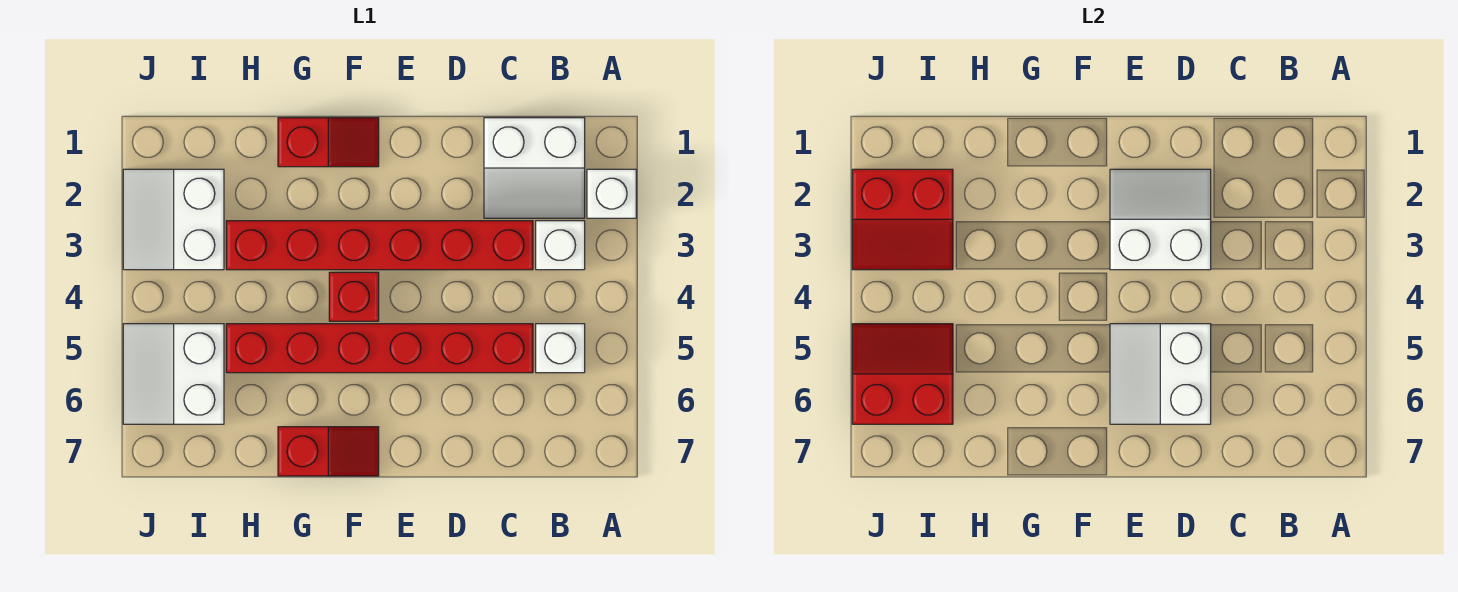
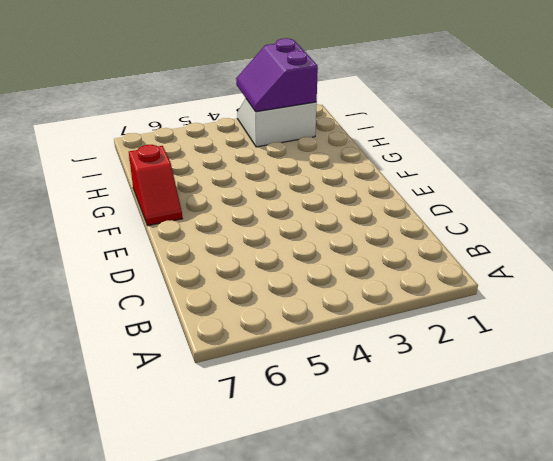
purple slope I2:J3 level 2 top 2 -> red slope I2:J3 level 2 top 2
none -> white brick A2 level 1
none -> white slope B1:C2 level 1 top 1
none -> white brick B3 level 1

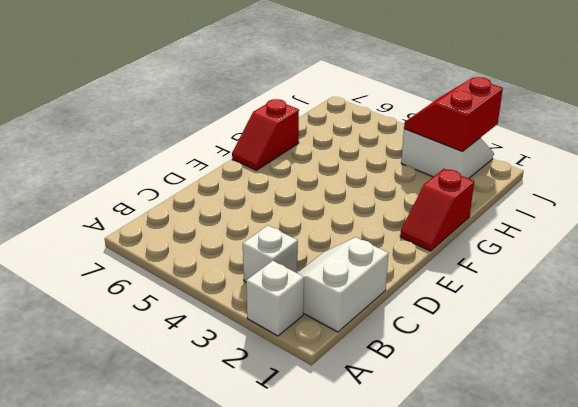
none -> white brick B5 level 1
none -> red brick C3:H3 level 1
none -> red brick C5:H5 level 1

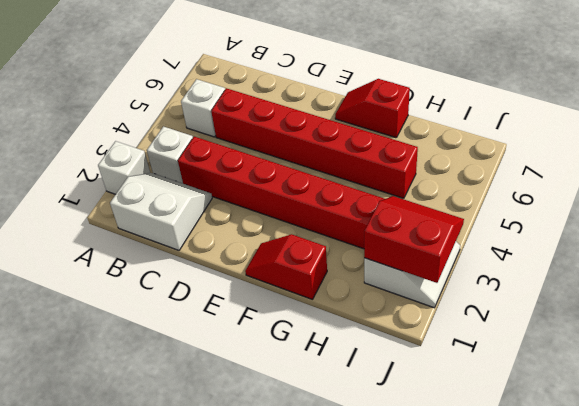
none -> red brick F4 level 1
none -> white slope I5:J6 level 1 top I
none -> white slope D2:E3 level 2 top 3

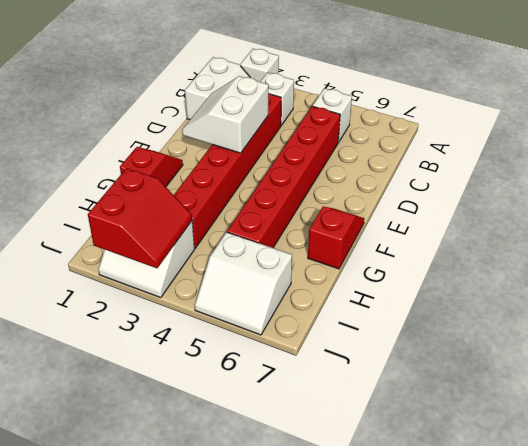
none -> red brick F4 level 1
none -> white slope D5:E6 level 2 top D
none -> red slope I5:J6 level 2 top 6

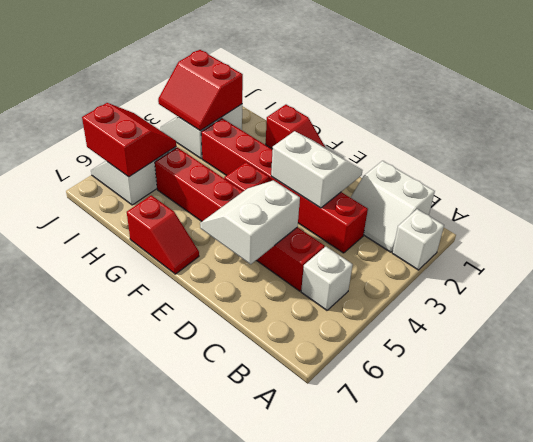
none -> white brick B3 level 1

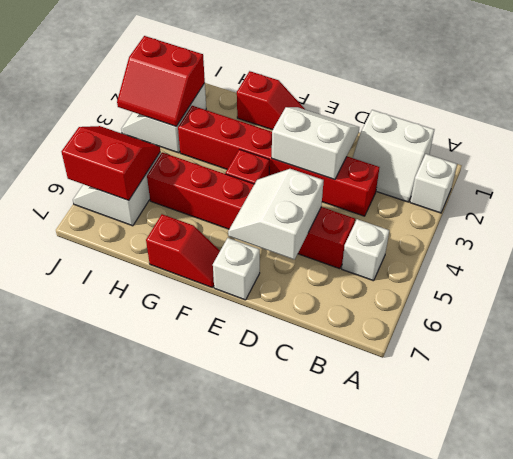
white brick E7 level 1 -> white brick B3 level 1

